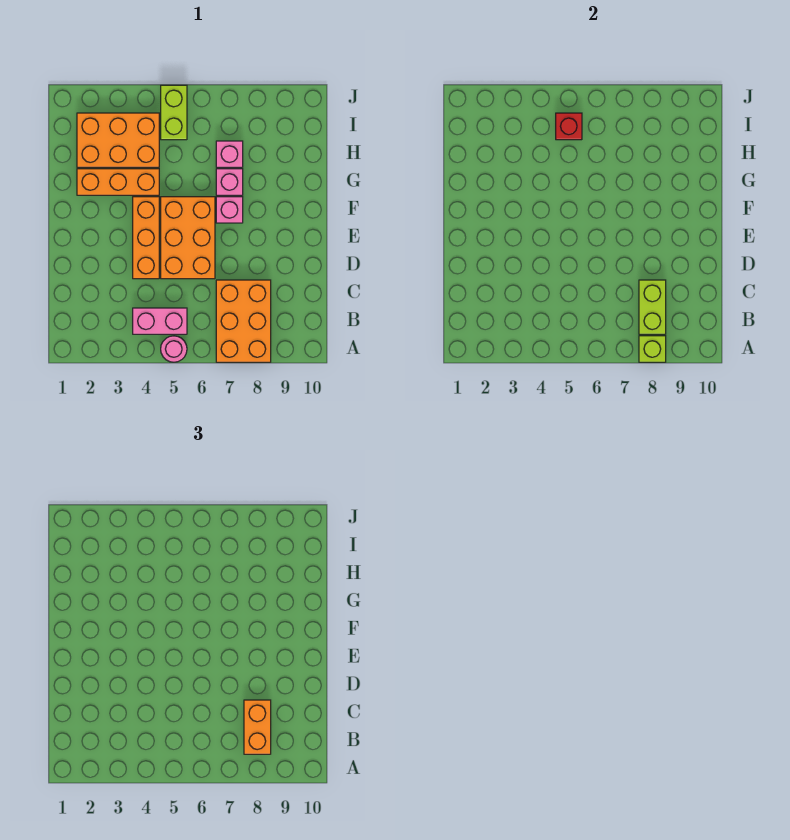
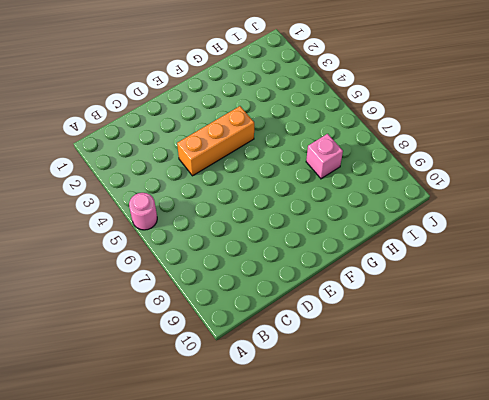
none -> orange brick A7:C8 level 1
none -> pink brick B4:B5 level 1
none -> orange brick D5:F6 level 1

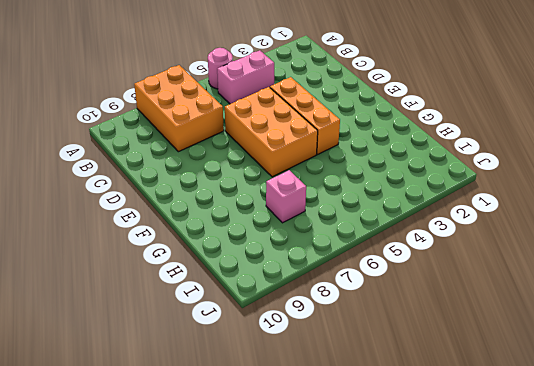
none -> pink brick F7 level 1
none -> orange brick G2:G4 level 1
none -> pink brick G7 level 1

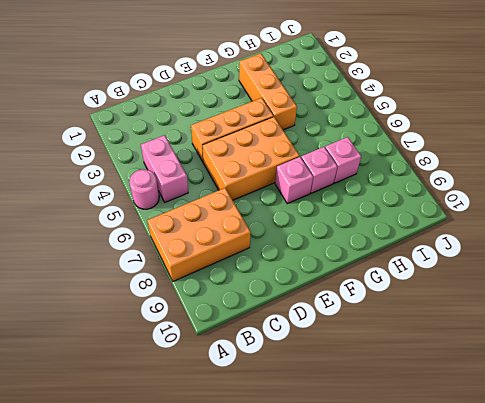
none -> orange brick H2:I4 level 1
none -> lime brick I5:J5 level 1
none -> lime brick A8 level 2

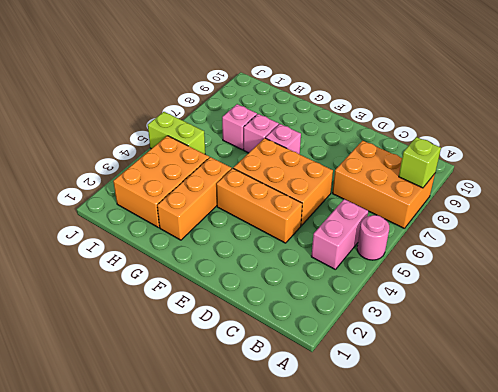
none -> lime brick B8:C8 level 2
none -> red brick I5 level 2
none -> orange brick B8:C8 level 3

